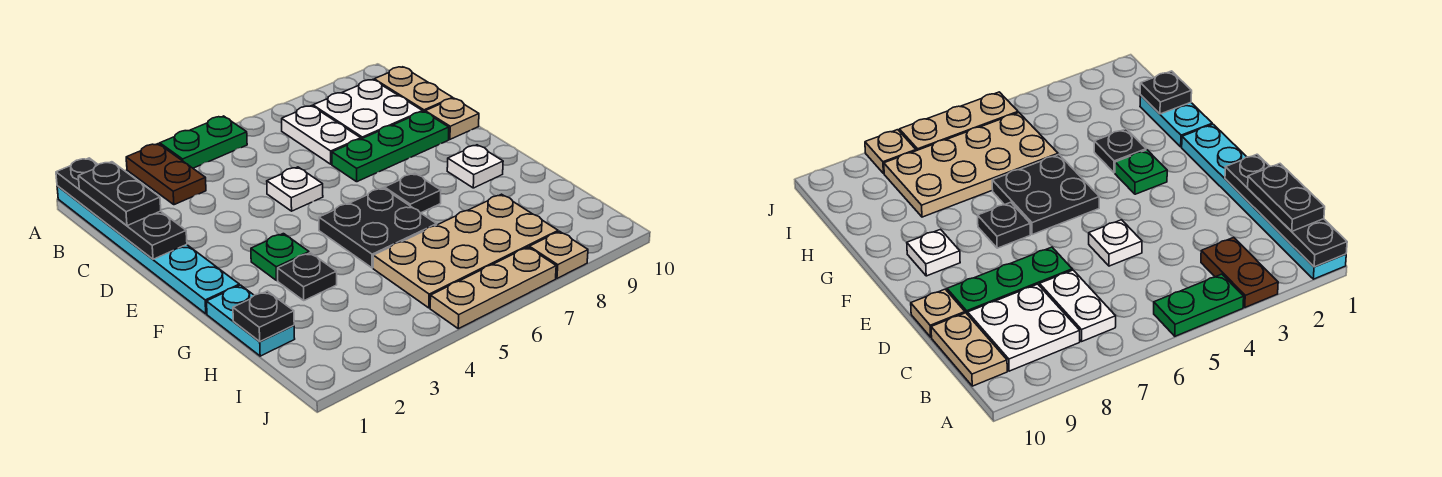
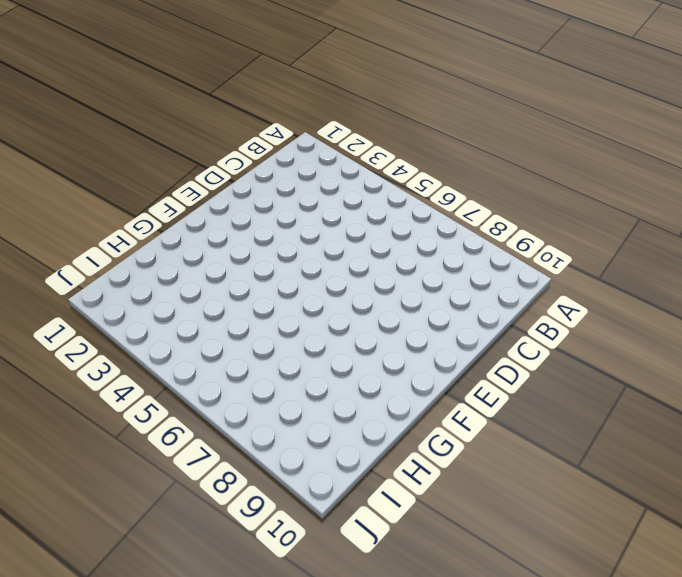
none -> cyan plate A1:F1 level 1
none -> brown plate A3:B3 level 1
none -> green plate A4:A5 level 1

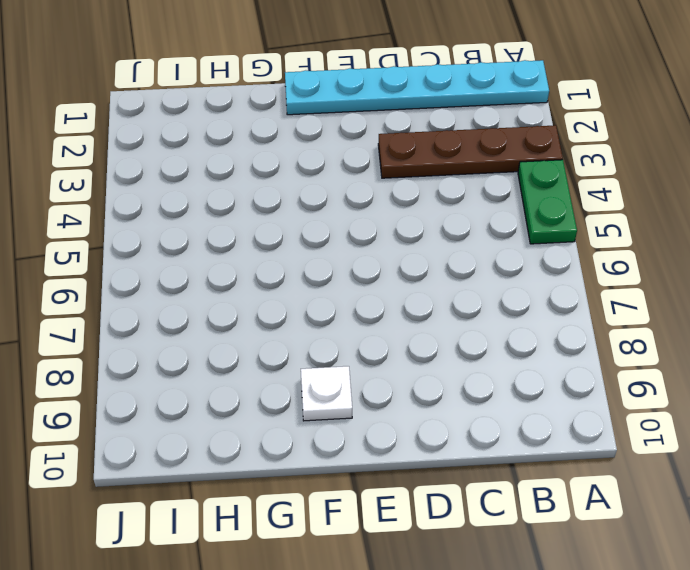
brown plate A3:D3 level 1 -> brown plate A3:B3 level 1
none -> white plate B7:C7 level 1
none -> white plate B8:C9 level 1
none -> tan plate B10:C10 level 1

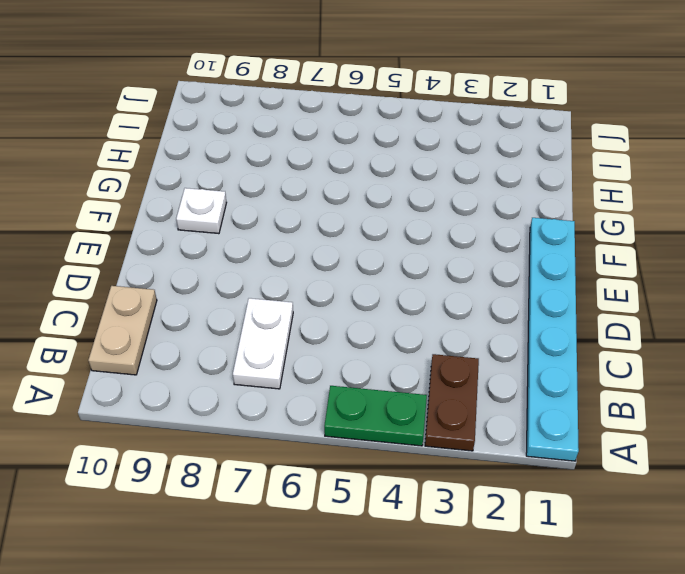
none -> white plate B8:C9 level 1
none -> white plate D5 level 1
none -> green plate D7:D9 level 1

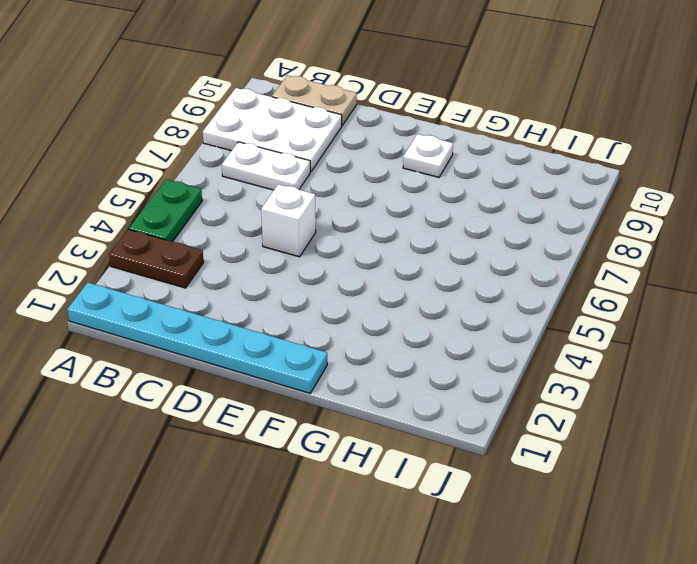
white plate A8:C9 level 1 -> white plate B8:C9 level 1
white brick D5 level 1 -> white plate D5 level 1
none -> green plate D7:D9 level 1
none -> tan plate D10 level 1
none -> green plate F3 level 1

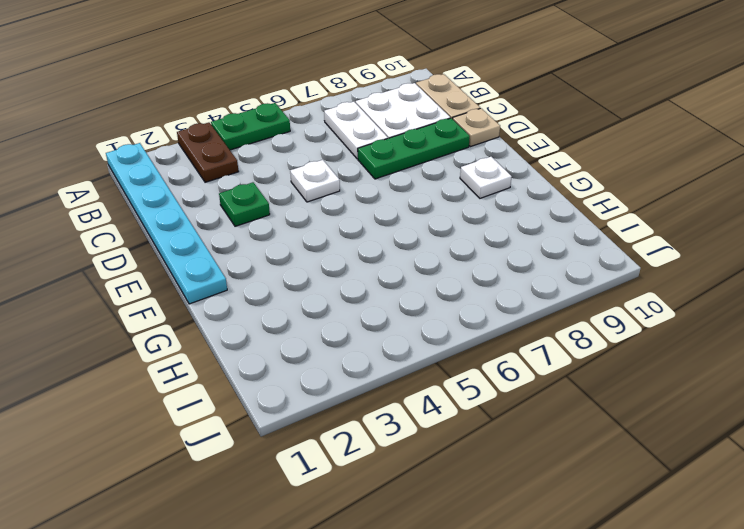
green plate D3 level 1 -> green plate F3 level 1
none -> black plate F5:G6 level 1
none -> black plate F7 level 1
none -> cyan plate G1:H1 level 1

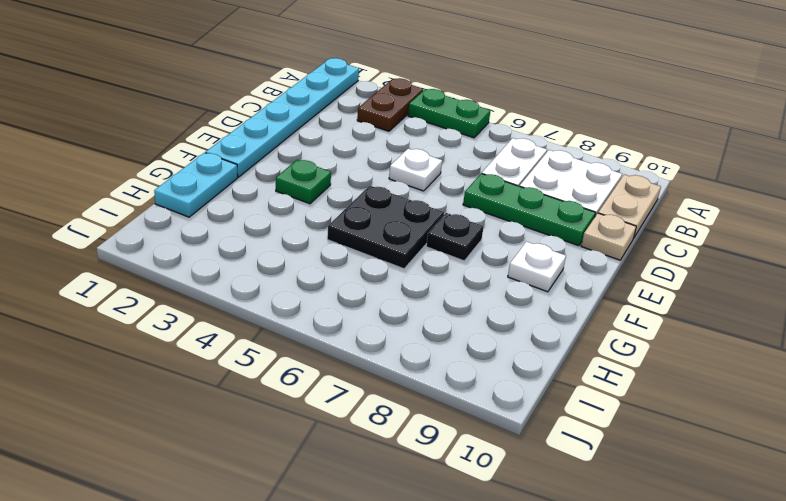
none -> black plate G3 level 1
none -> tan plate H5:I8 level 1
none -> tan plate J5:J7 level 1

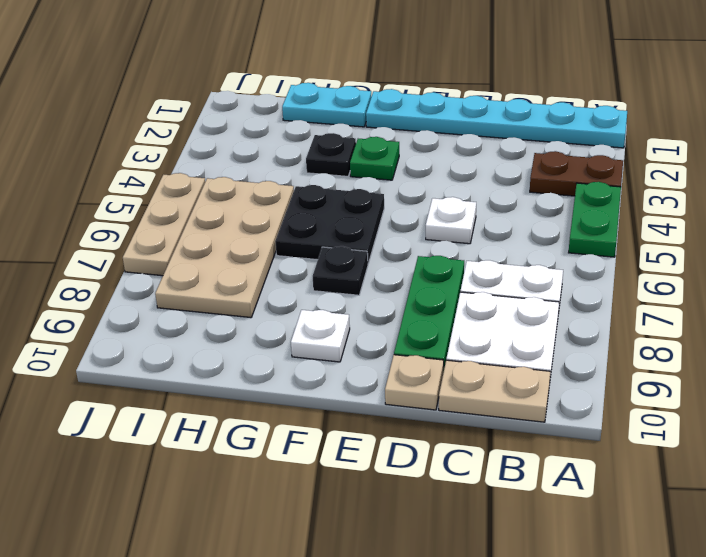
none -> tan plate J8 level 1
none -> black plate A1:D1 level 2
none -> black plate H1 level 2

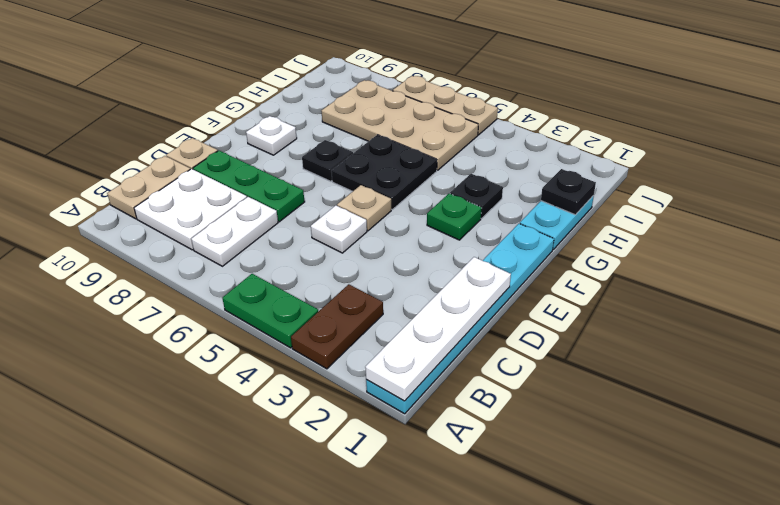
white plate A1:D1 level 2 -> black plate A1:D1 level 2
tan plate E5 level 1 -> tan plate J8 level 1
none -> black plate B1:C1 level 3

